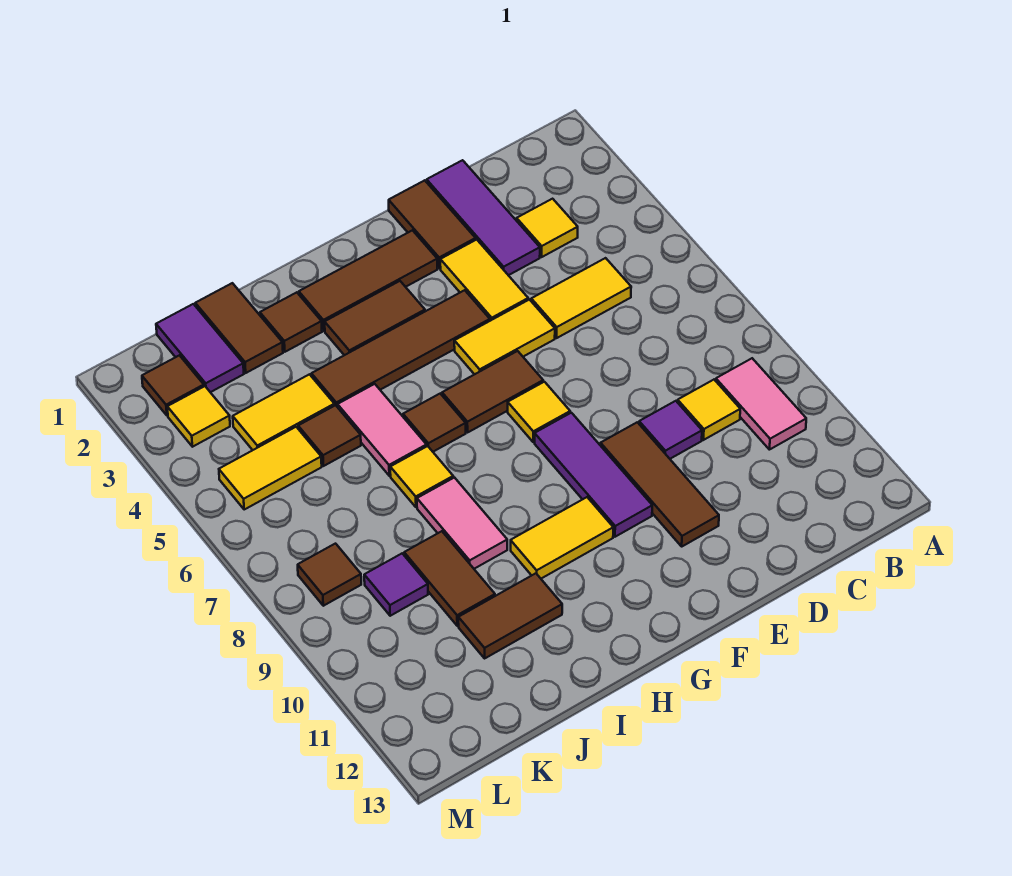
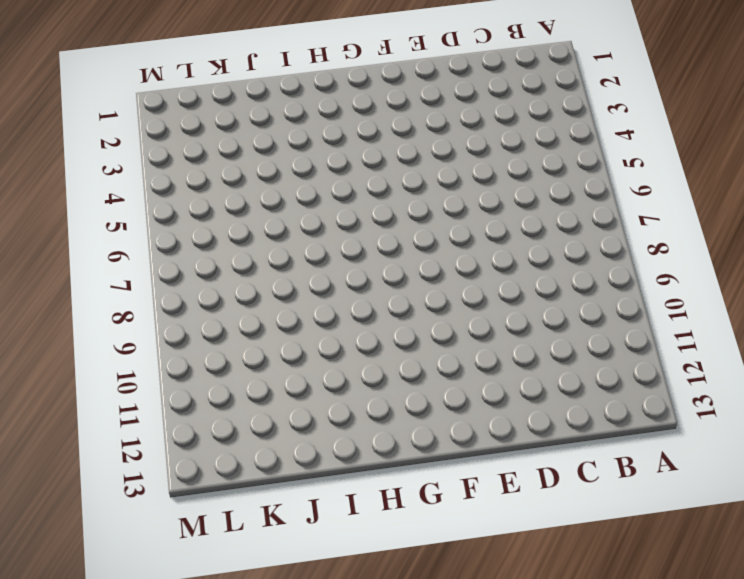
none -> pink tile B9:B10 level 1
none -> yellow tile C3 level 1
none -> yellow tile C5:D5 level 1
none -> yellow tile C9 level 1

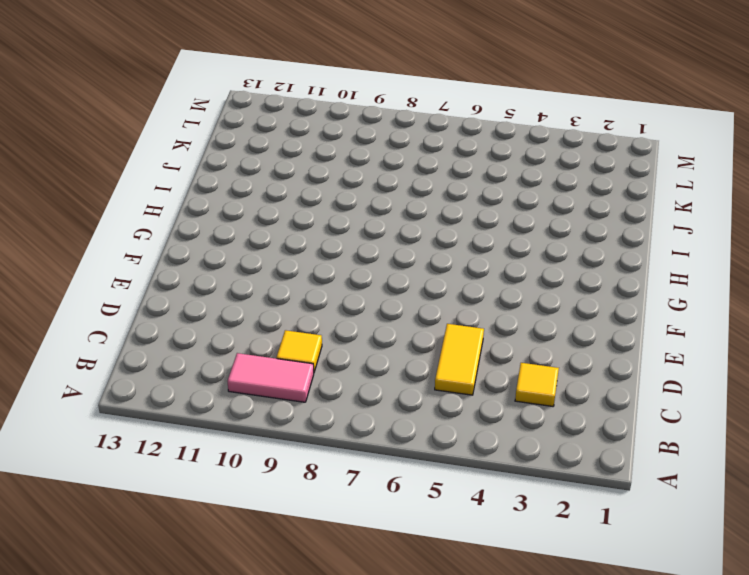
none -> purple tile D1:D3 level 1
none -> purple tile D9 level 1
none -> brown tile E1:E2 level 1
none -> yellow tile E3:E4 level 1

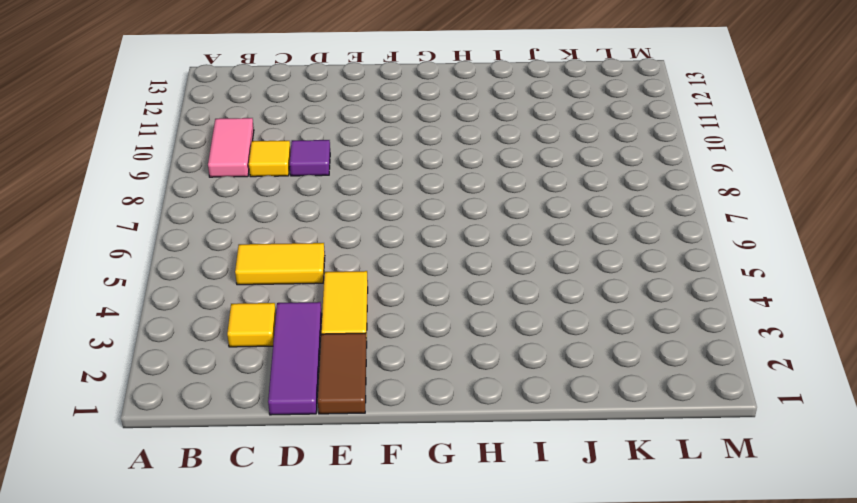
none -> yellow tile E5:F5 level 1
none -> brown tile E9:E11 level 1
none -> brown tile F2:H2 level 1
none -> brown tile F4:I4 level 1

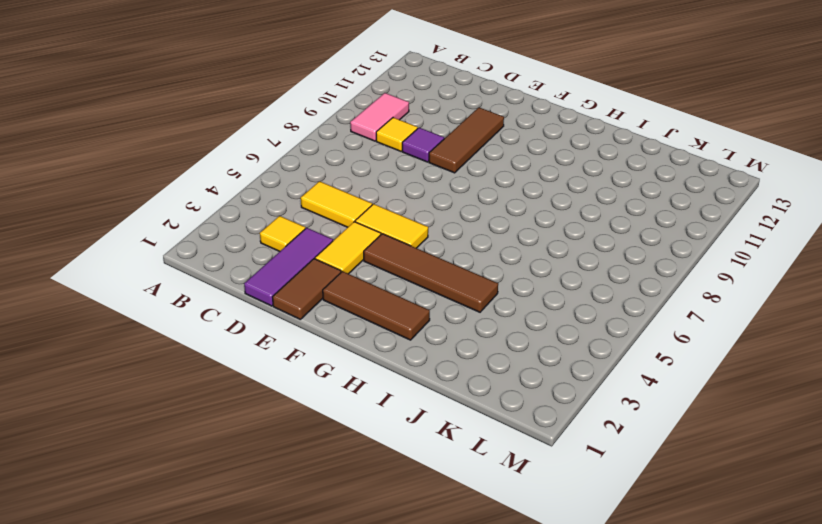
none -> brown tile F6:G6 level 1
none -> yellow tile F7 level 1
none -> purple tile F8:F10 level 1
none -> brown tile G3:H3 level 1

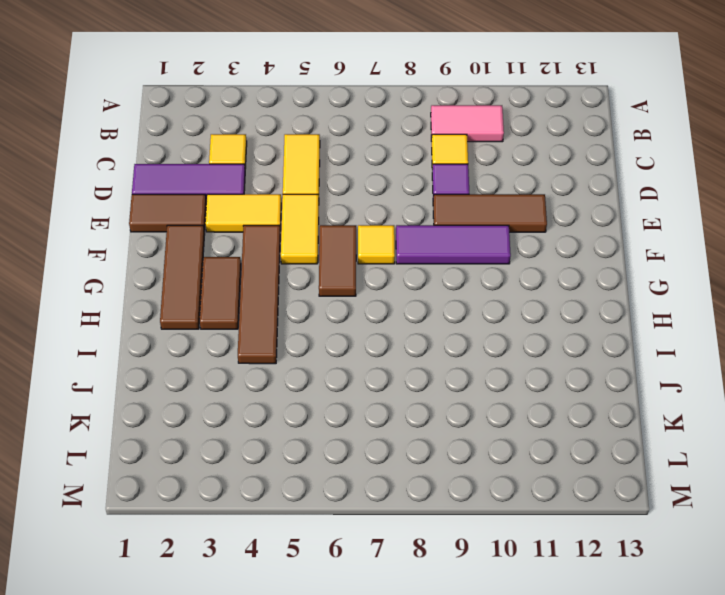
none -> yellow tile G10:H10 level 1
none -> brown tile H6 level 1
none -> brown tile I2 level 1
none -> pink tile I5:I6 level 1

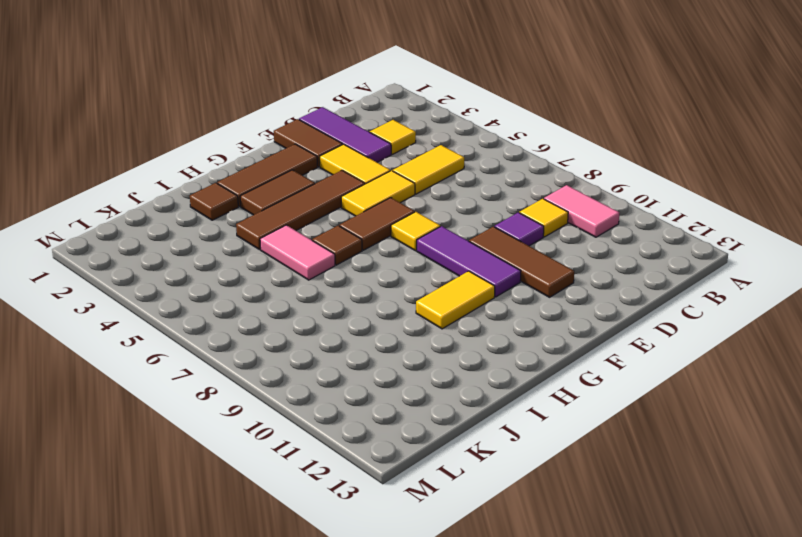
none -> yellow tile I7 level 1
none -> pink tile I8:I9 level 1
none -> brown tile I11:J11 level 1
none -> brown tile J1:J2 level 1

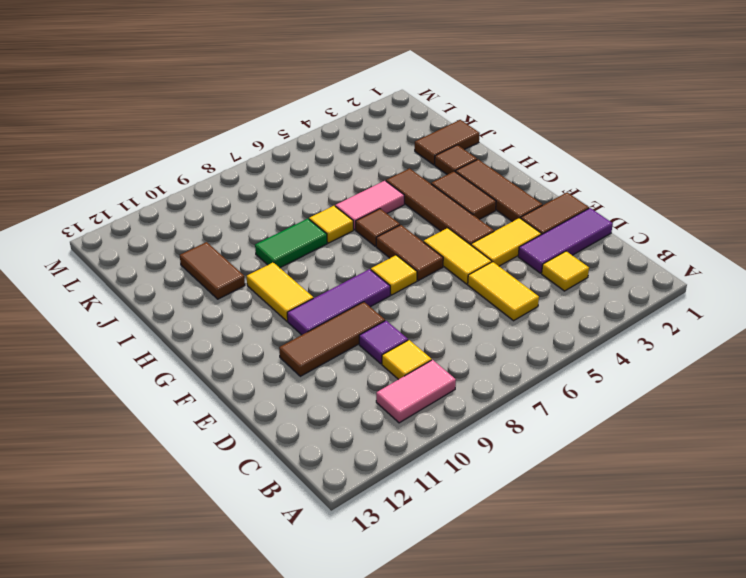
green tile I8:I9 level 1 -> pink tile I8:I9 level 1
none -> yellow tile J4:K4 level 1
none -> brown tile J5 level 1
none -> brown tile J9:J10 level 1
none -> purple tile K1:K2 level 1

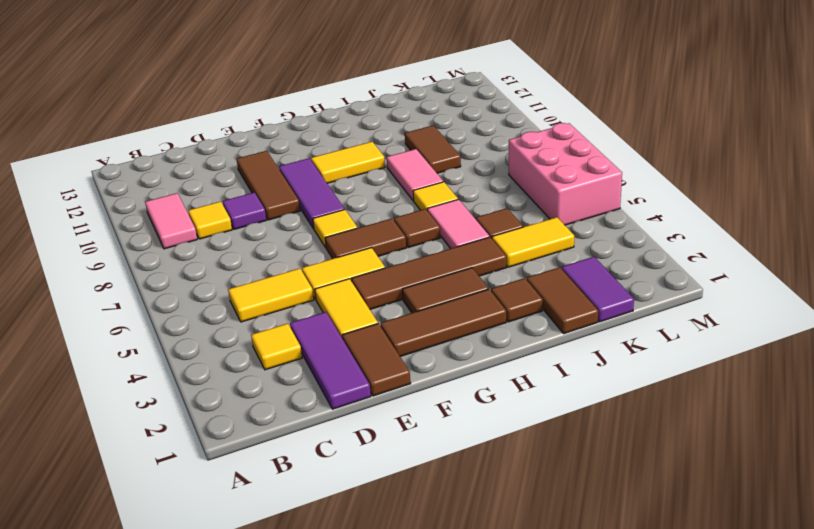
pink brick L5:M7 level 1 -> yellow tile K5:L5 level 1
none -> brown tile I11:J11 level 1
none -> purple tile K9 level 1
none -> brown tile L2 level 1
none -> yellow tile L3 level 1

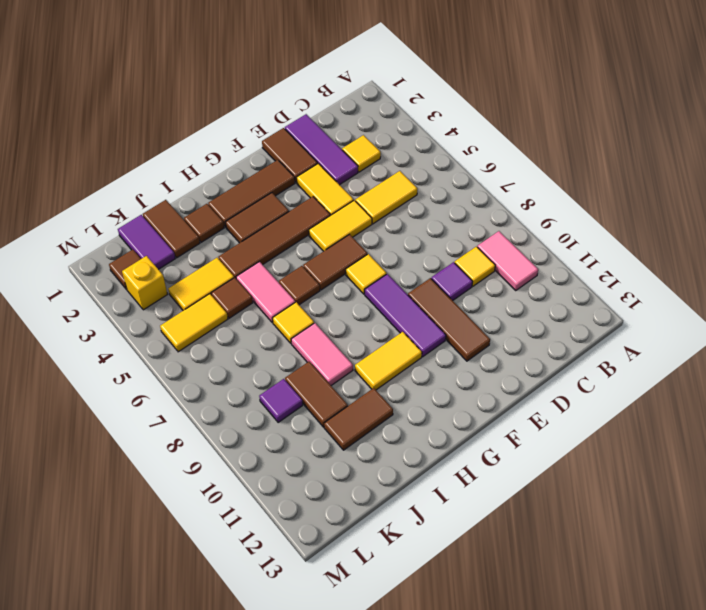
yellow brick L3 level 1 -> yellow tile L3 level 1
none -> brown tile L8 level 1

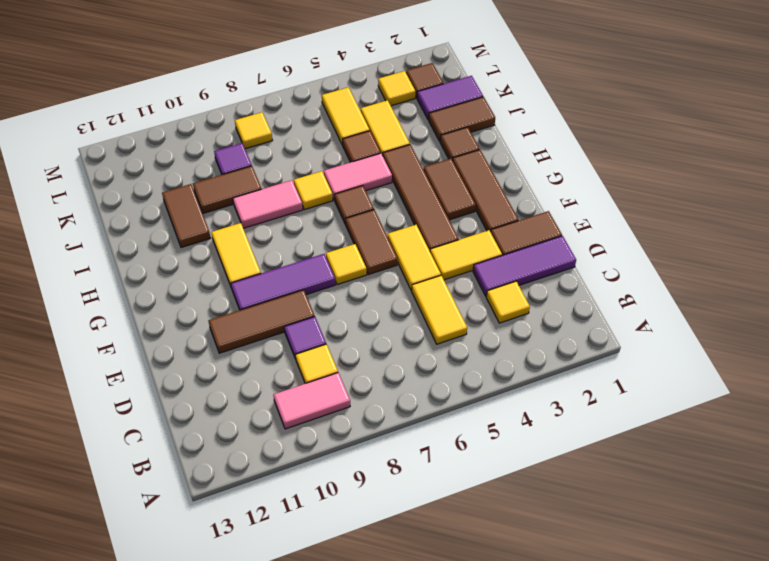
yellow tile L8 level 1 -> brown tile L8 level 1

